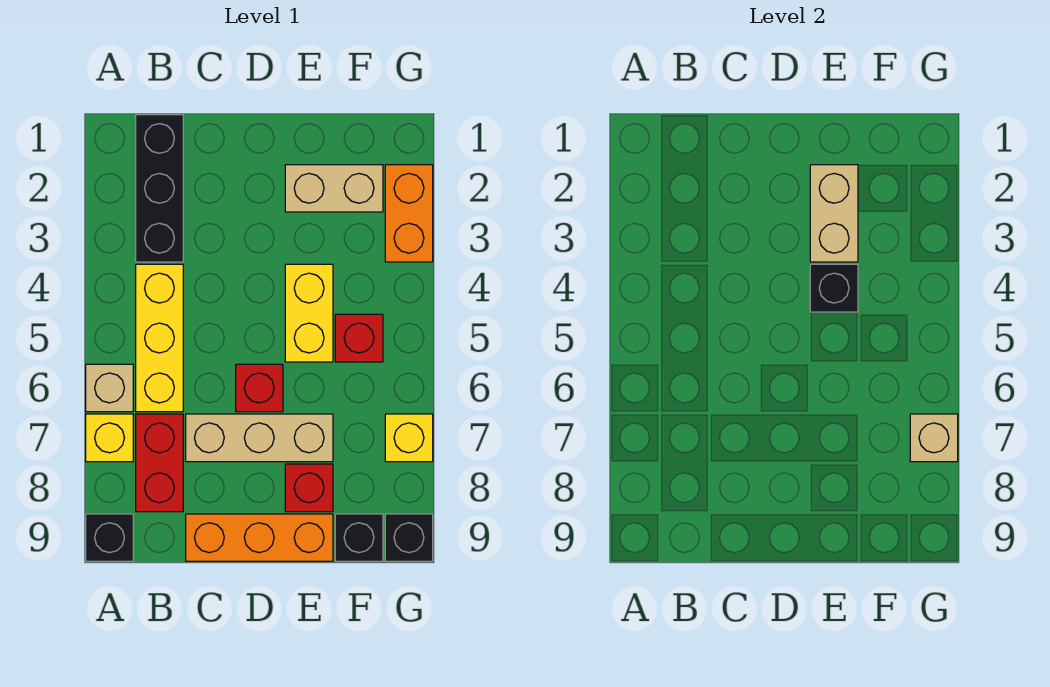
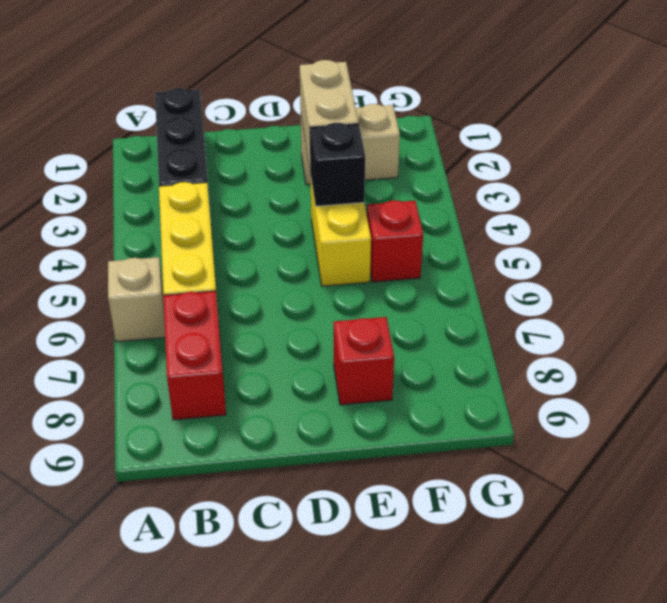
none -> yellow brick A7 level 1
none -> black brick A9 level 1
none -> tan brick C7:E7 level 1

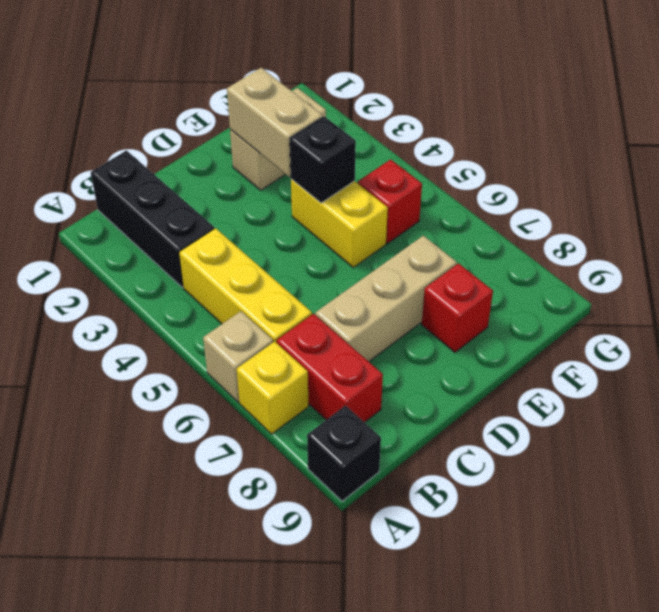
none -> orange brick C9:E9 level 1
none -> red brick D6 level 1
none -> black brick F9 level 1

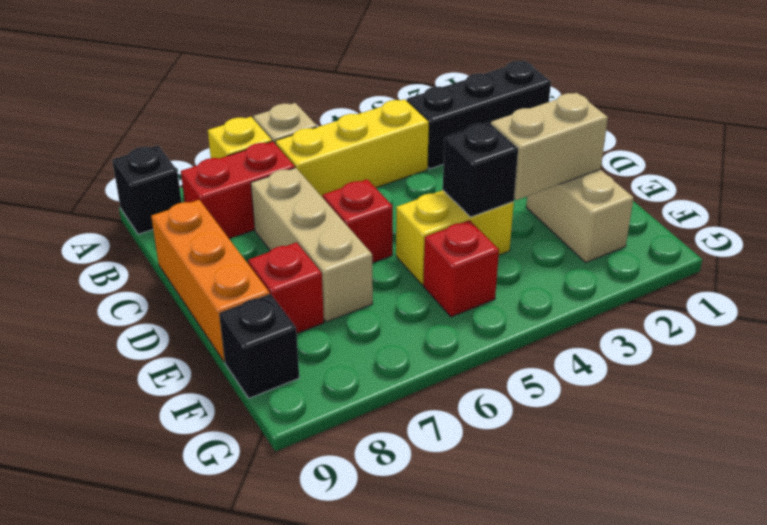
none -> orange brick G2:G3 level 1
none -> yellow brick G7 level 1
none -> black brick G9 level 1

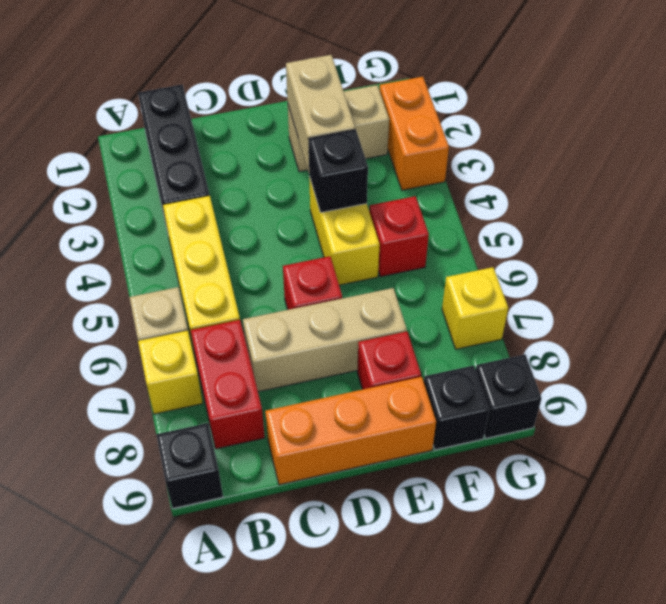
none -> tan brick G7 level 2

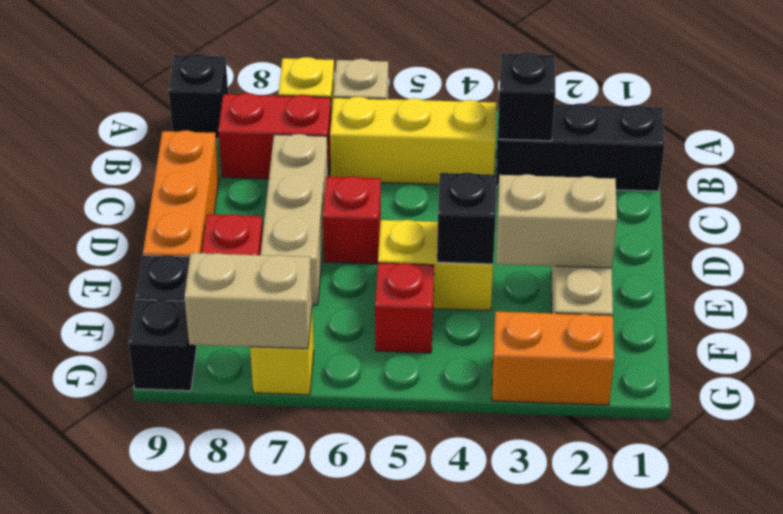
black brick B3 level 2 -> none
tan brick G7:G8 level 2 -> tan brick G7 level 2

